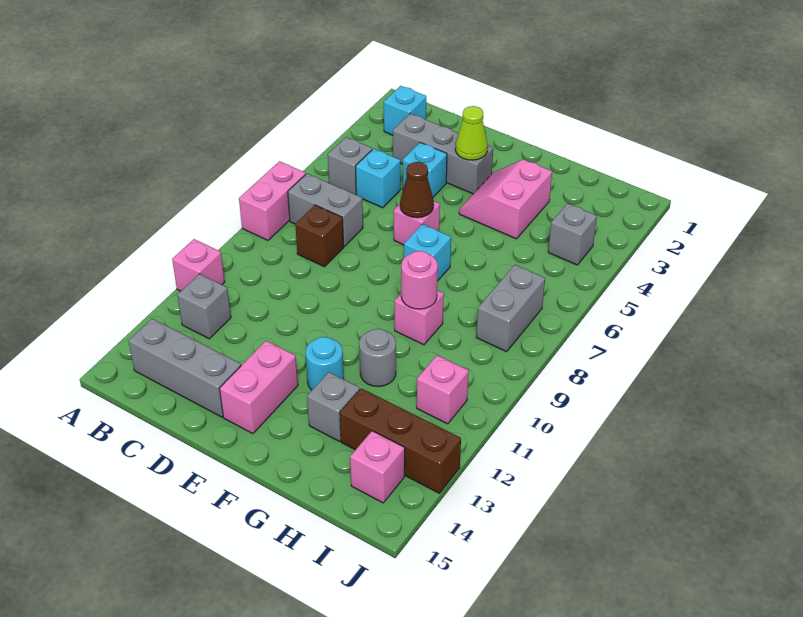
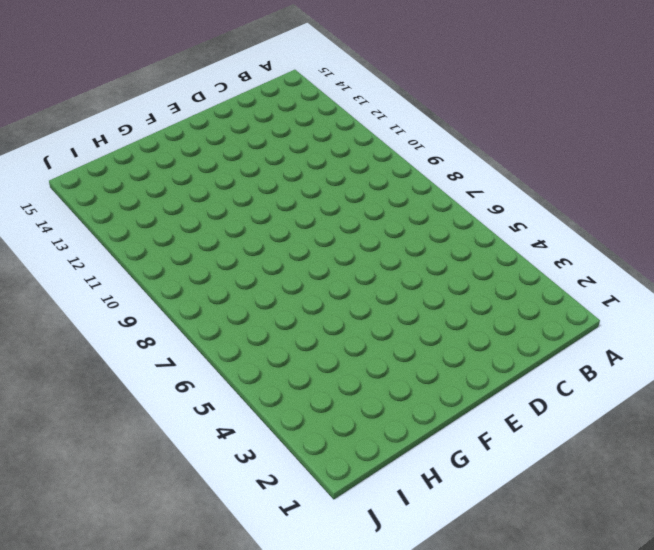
none -> pink brick A7:A8 level 1
none -> pink brick A11 level 1
none -> cyan brick B2 level 1

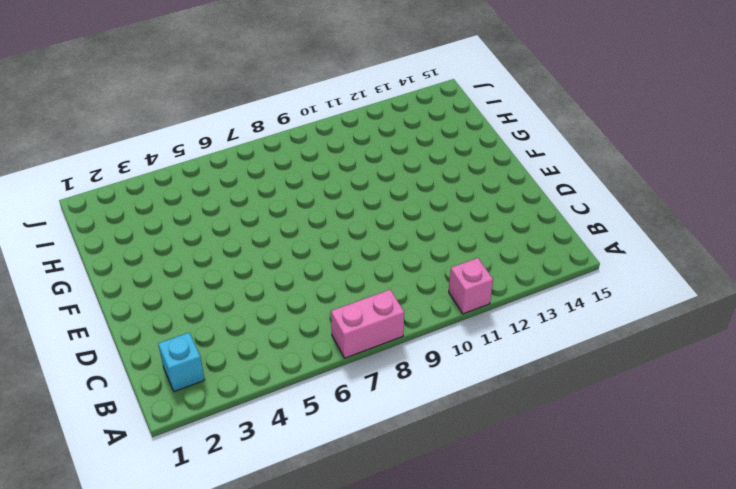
none -> grey brick B5 level 1
none -> grey brick B7:C7 level 1
none -> grey brick B12 level 1

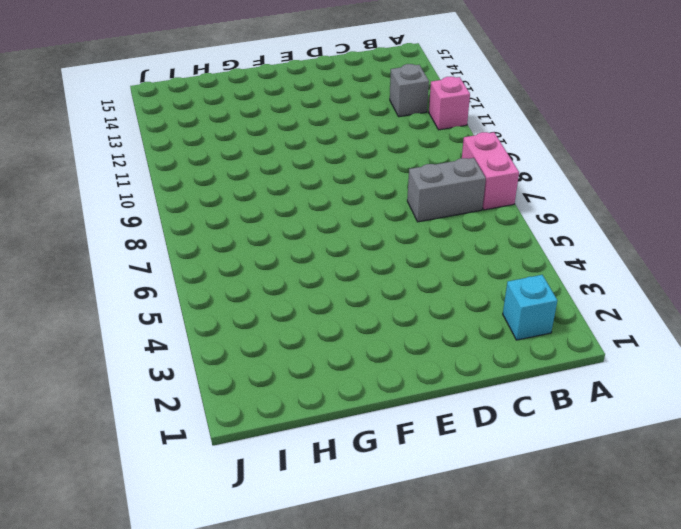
none -> grey brick B5 level 1
none -> grey brick B14:D14 level 1
none -> grey brick C3:E3 level 1

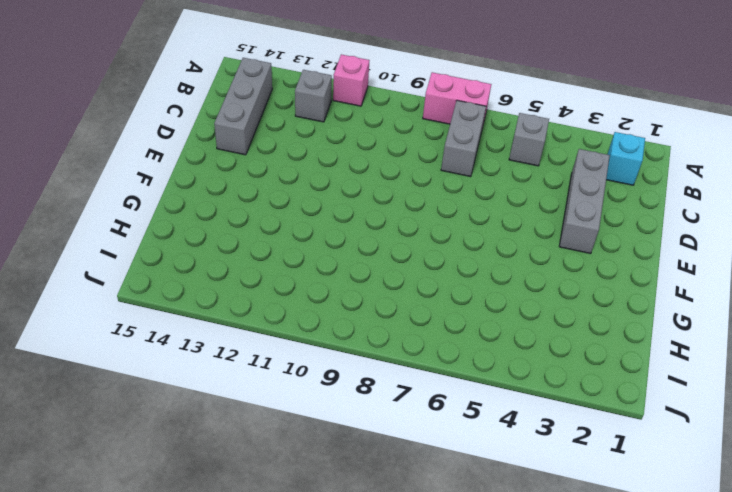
none -> cyan brick C5 level 1
none -> brown brick C8 level 1
none -> cyan brick D4 level 1

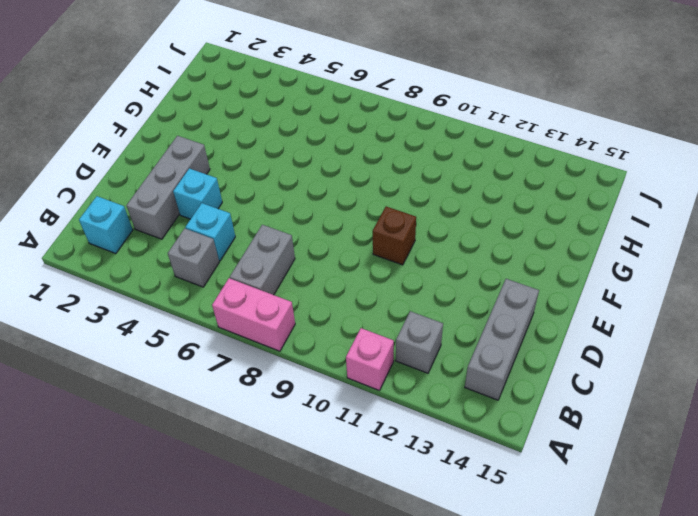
brown brick E10 level 1 -> brown brick C8 level 1
none -> pink brick E6 level 1
none -> pink brick E13:E14 level 1
none -> pink slope F3:G4 level 1 top G

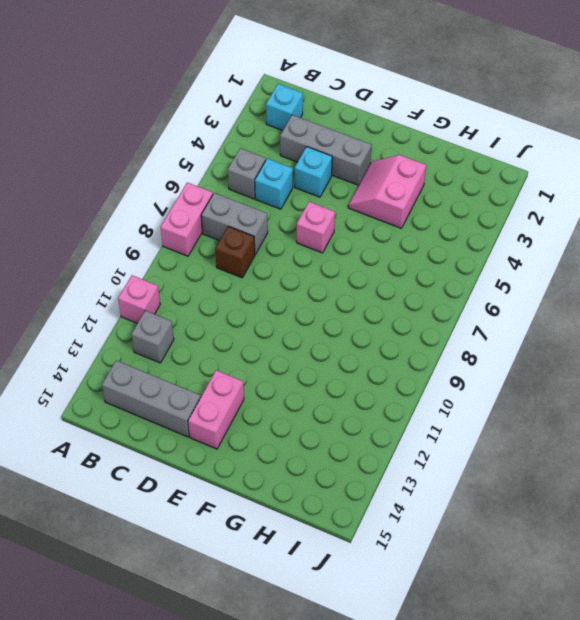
none -> cyan brick F7 level 1
none -> cyan round brick F12 level 1
none -> pink brick G9 level 1

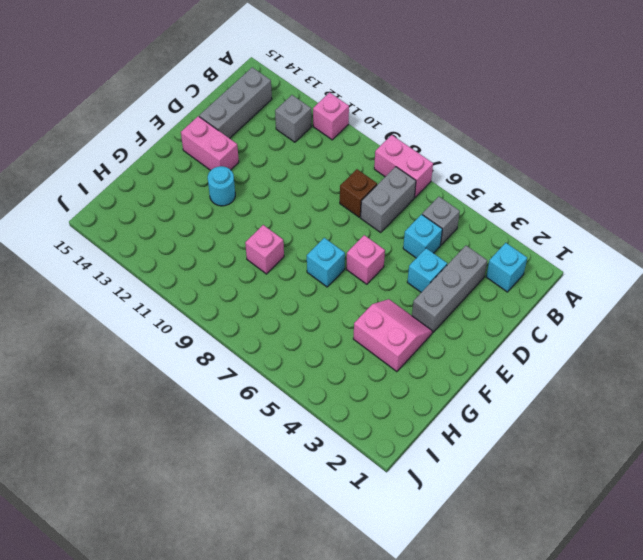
none -> grey round brick G11 level 1
none -> grey brick G13 level 1
none -> brown brick H13:J13 level 1

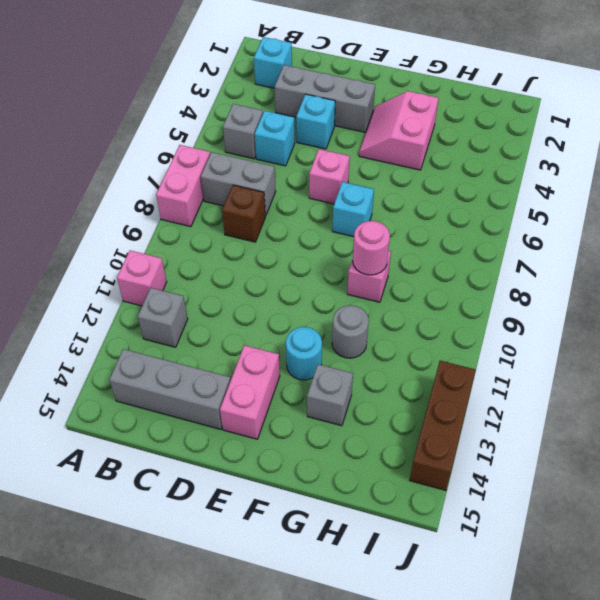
brown brick J12:J14 level 1 -> brown brick H13:J13 level 1
none -> grey brick I4 level 1
none -> grey brick I7:I8 level 1
none -> pink brick I11 level 1

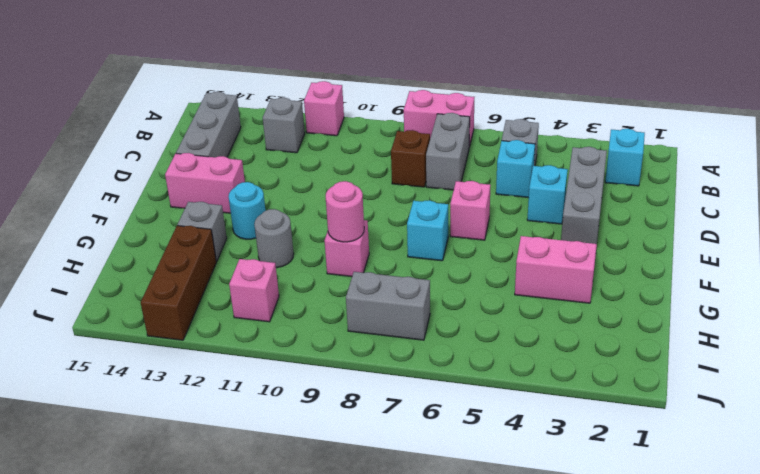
none -> grey brick I4 level 1
none -> pink brick I14 level 1
none -> lime cone E3 level 2

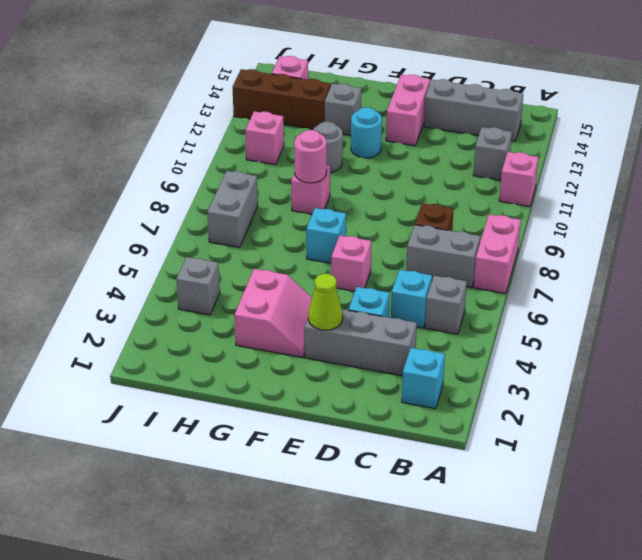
none -> brown cone E6 level 2

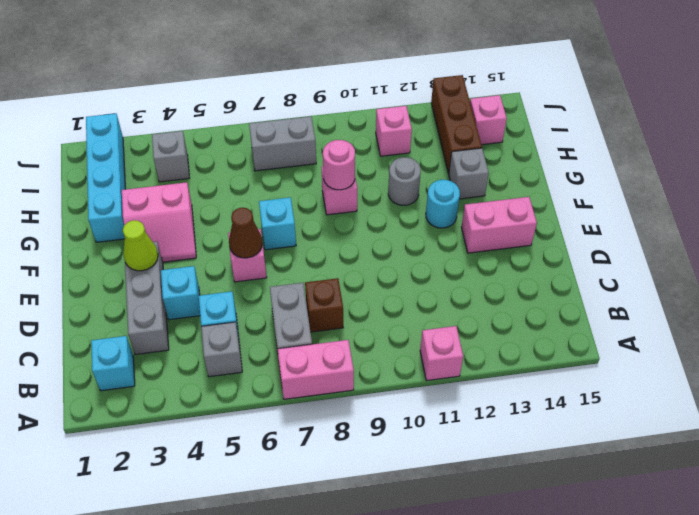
cyan brick G2:J2 level 1 -> none
none -> grey brick B12 level 1
none -> grey brick B14:D14 level 1

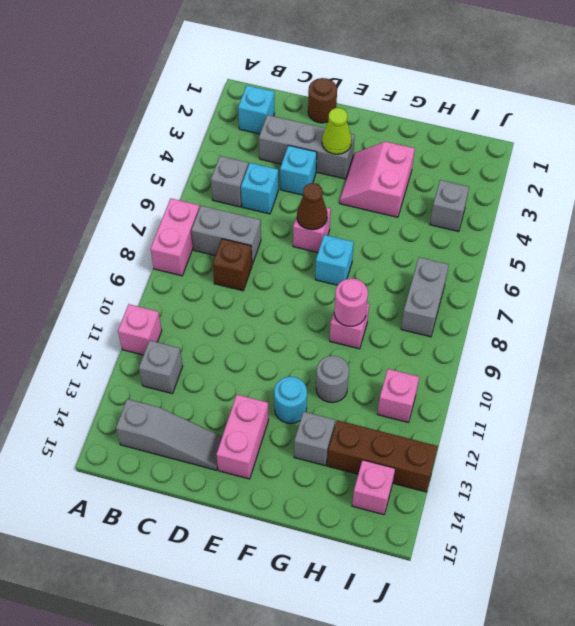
grey slope B14:D14 level 1 top B -> grey brick B14:D14 level 1
brown round brick D1 level 1 -> none

